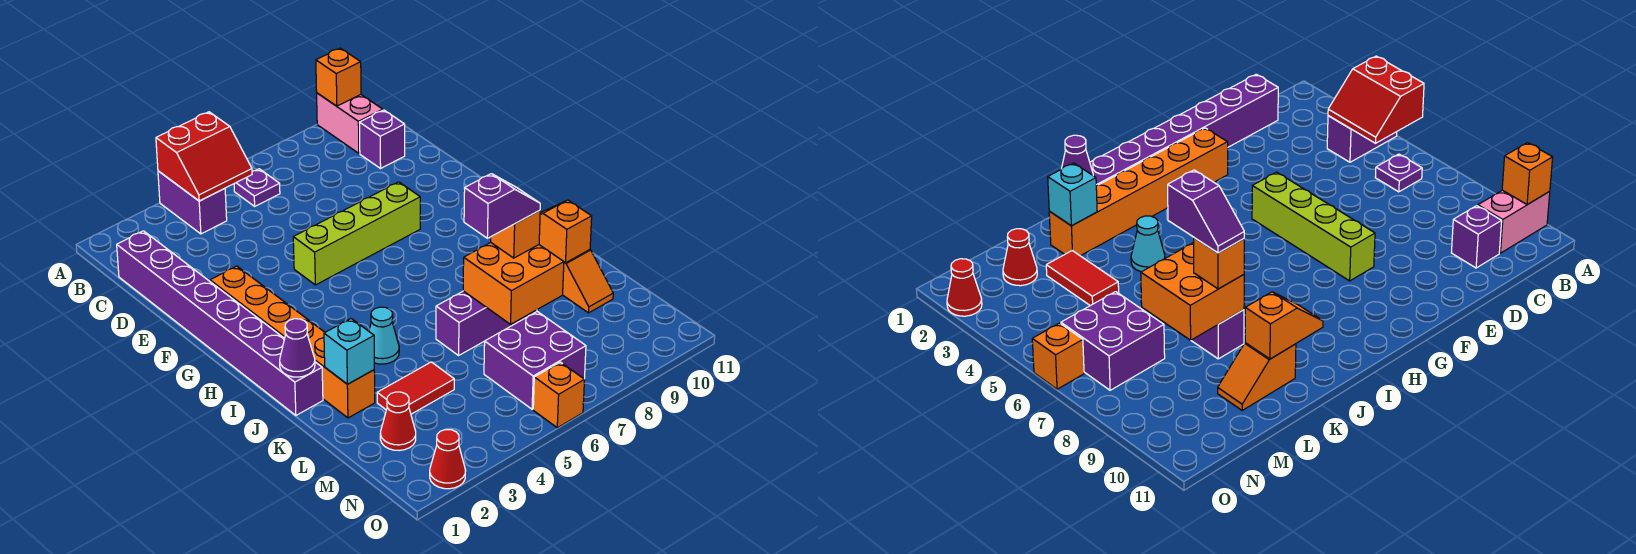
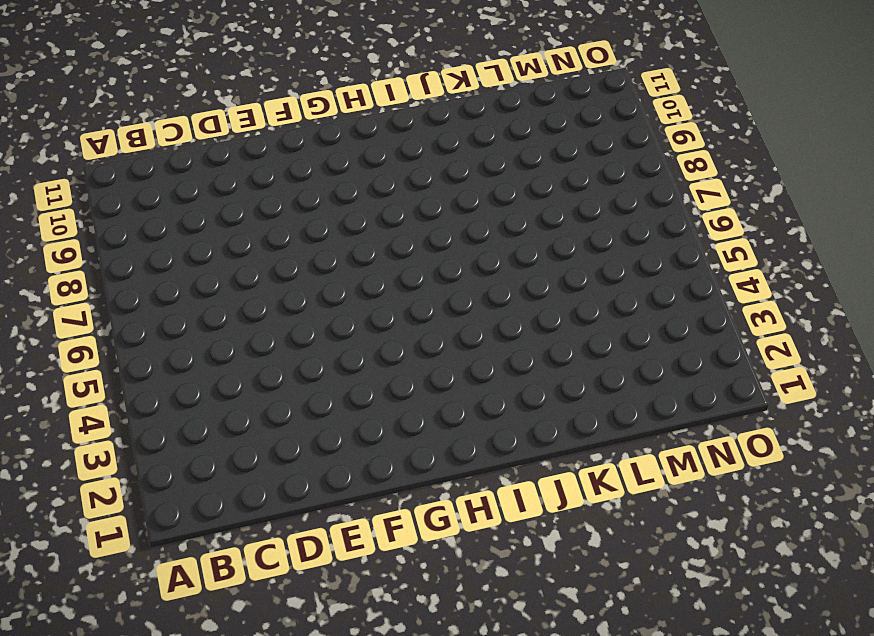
none -> purple brick A4:B4 level 1
none -> pink brick A10:B10 level 1
none -> purple plate B6 level 1

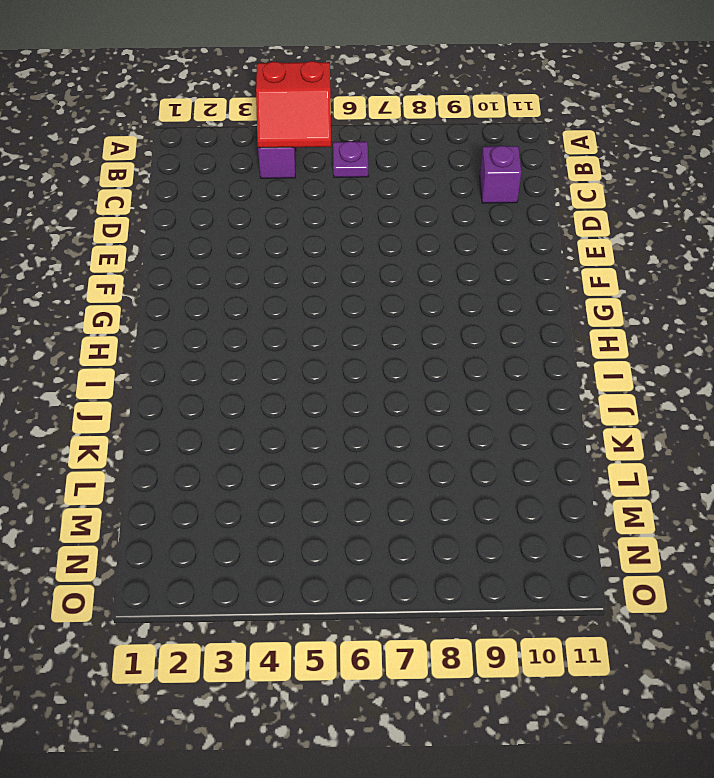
none -> pink brick A10:B10 level 1
none -> purple brick C1:J1 level 1
none -> orange brick F2:K2 level 1

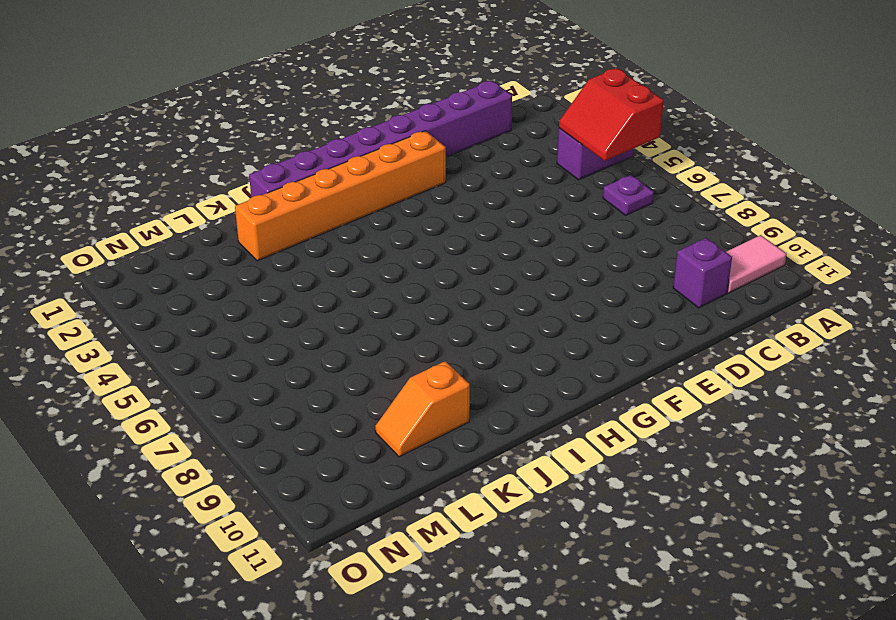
pink tile A10:B10 level 1 -> pink brick A10:B10 level 1
none -> lime brick F5:F8 level 1
none -> cyan cone J4 level 1
none -> purple brick K6:K8 level 1

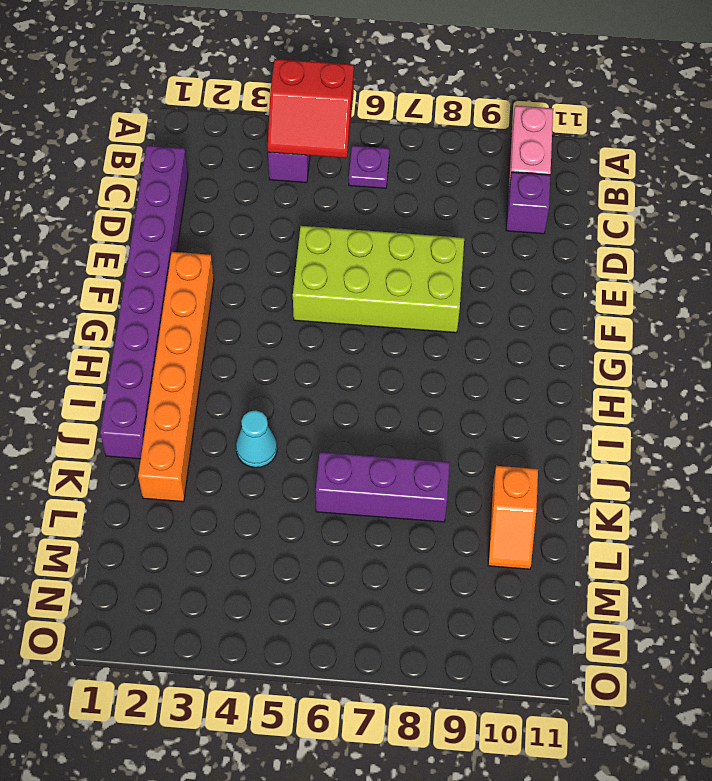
lime brick E5:F8 level 1 -> lime brick F5:F8 level 1
none -> red tile L3:L4 level 1
none -> red cone M2 level 1
none -> purple brick M6:N7 level 1

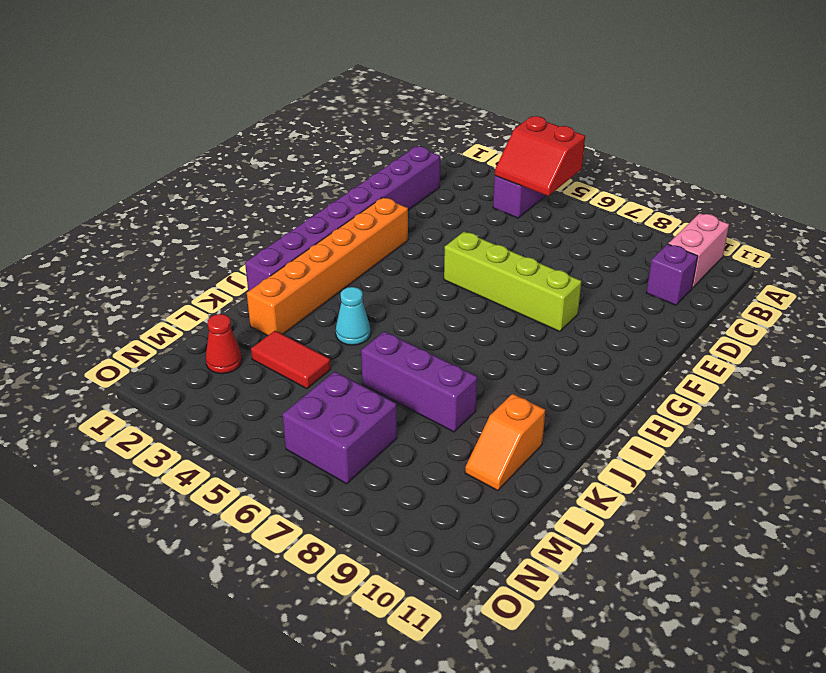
none -> purple plate B6 level 1
none -> red cone O2 level 1
none -> orange brick O6 level 1

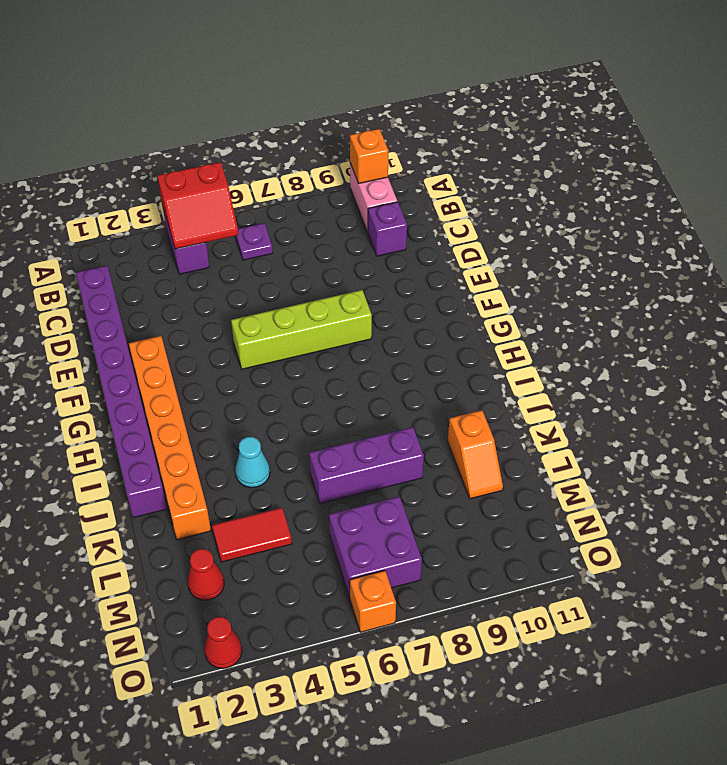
none -> purple cone J1 level 2
none -> orange slope J10:K10 level 2 top K
none -> cyan brick K2 level 2

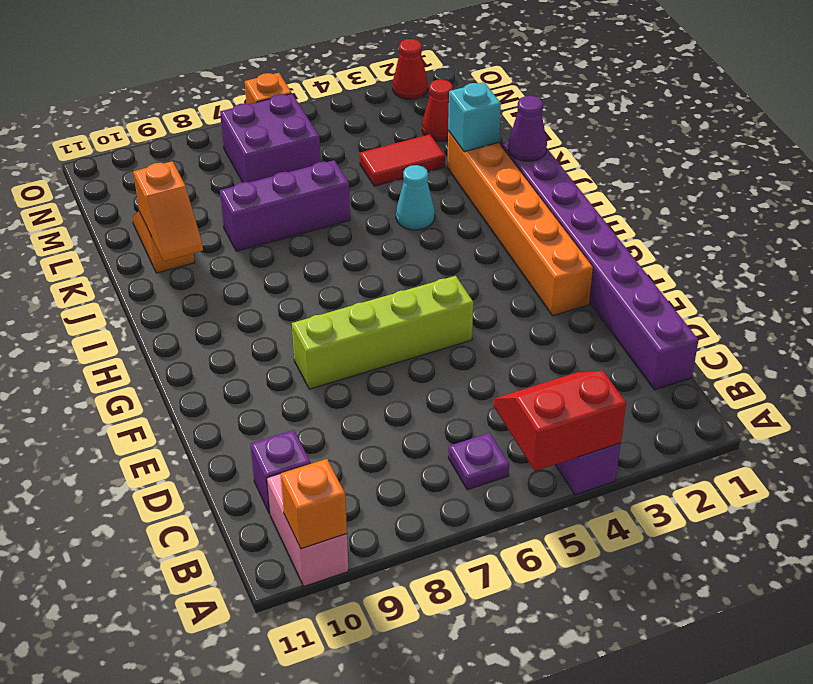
none -> orange brick K7:L8 level 2
none -> orange brick K8 level 3
none -> purple slope K7:K8 level 4 top 7

